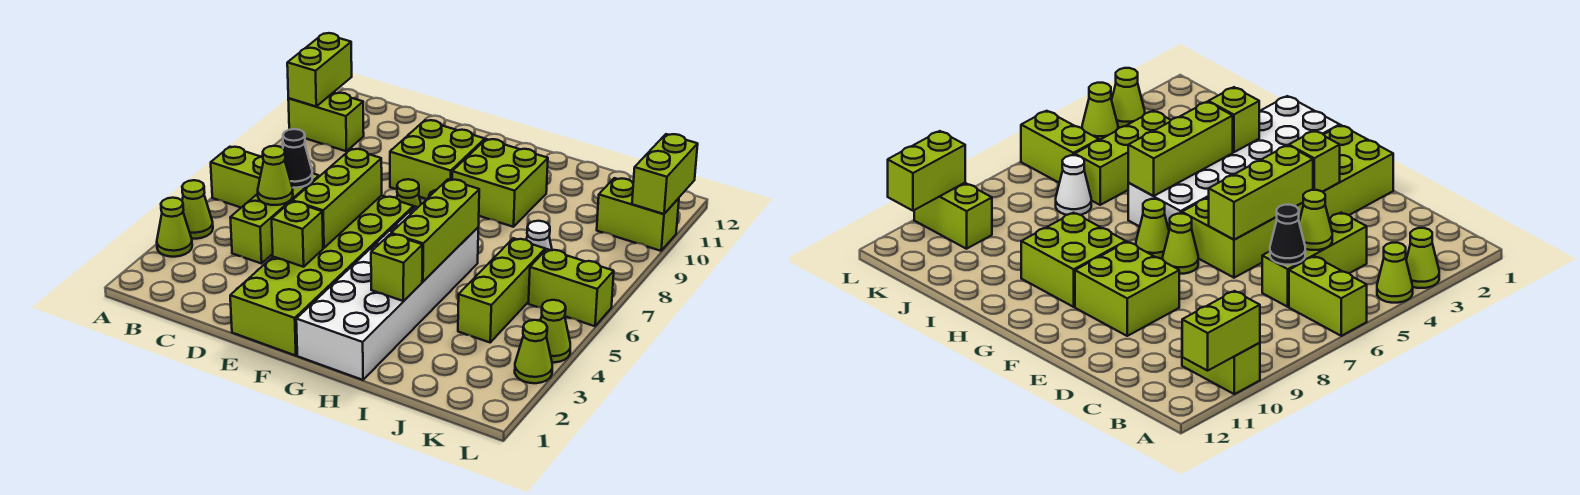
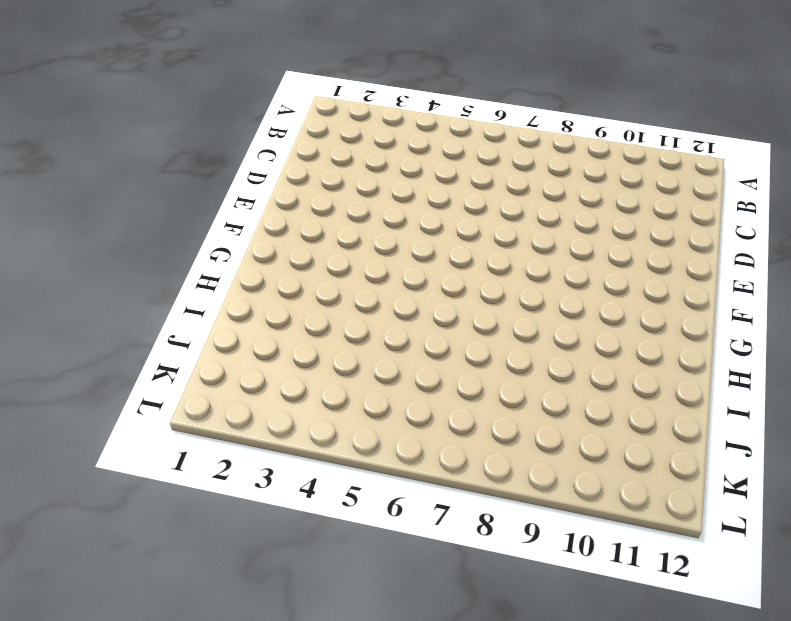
none -> lime cone A3 level 1
none -> lime cone A4 level 1
none -> lime brick A6:B6 level 1

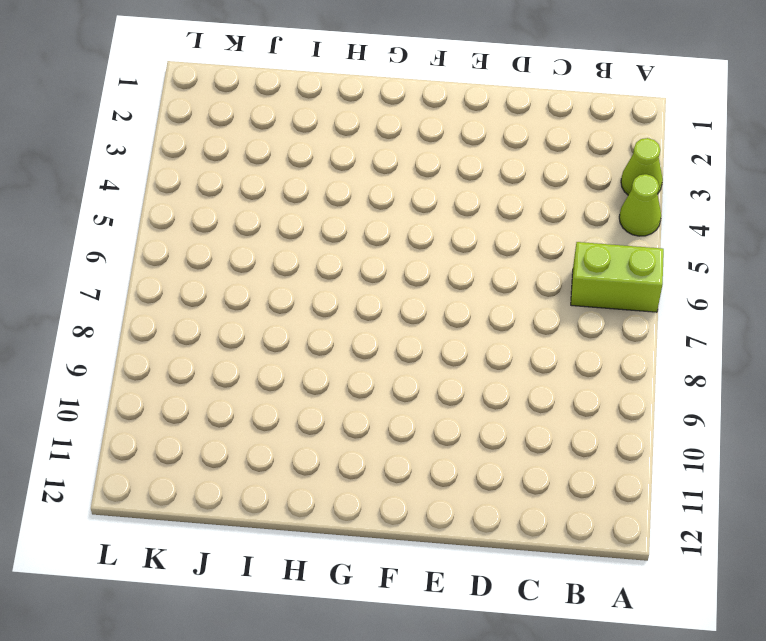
none -> lime brick A10:B10 level 1
none -> lime brick C4:C6 level 1
none -> lime brick E1:F6 level 1

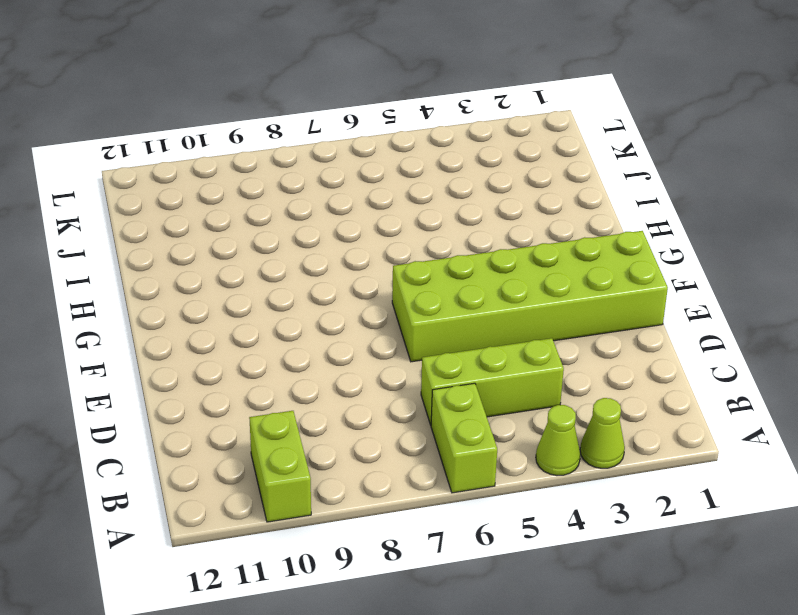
none -> lime brick E9:F10 level 1
none -> lime cone F7 level 1
none -> white brick G1:H6 level 1

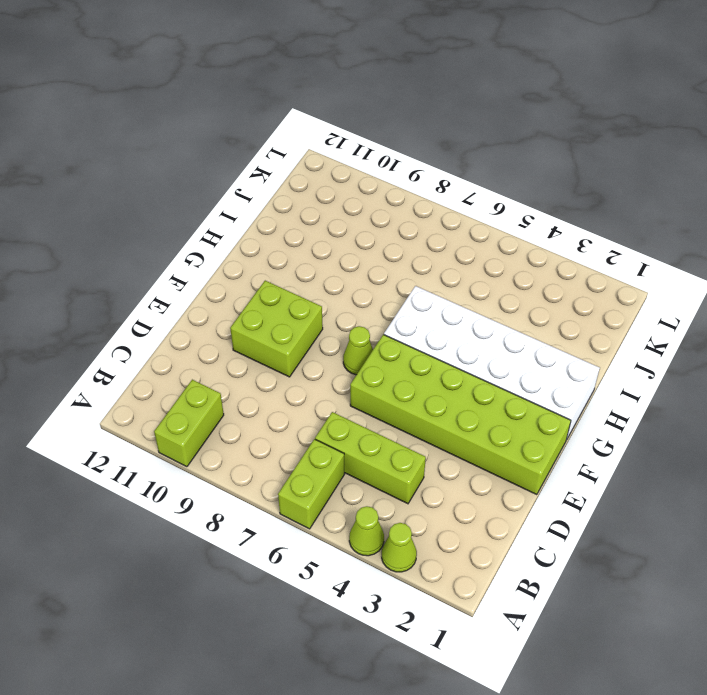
none -> lime cone G7 level 1
none -> lime brick G9:H10 level 1
none -> lime brick J4:J6 level 1

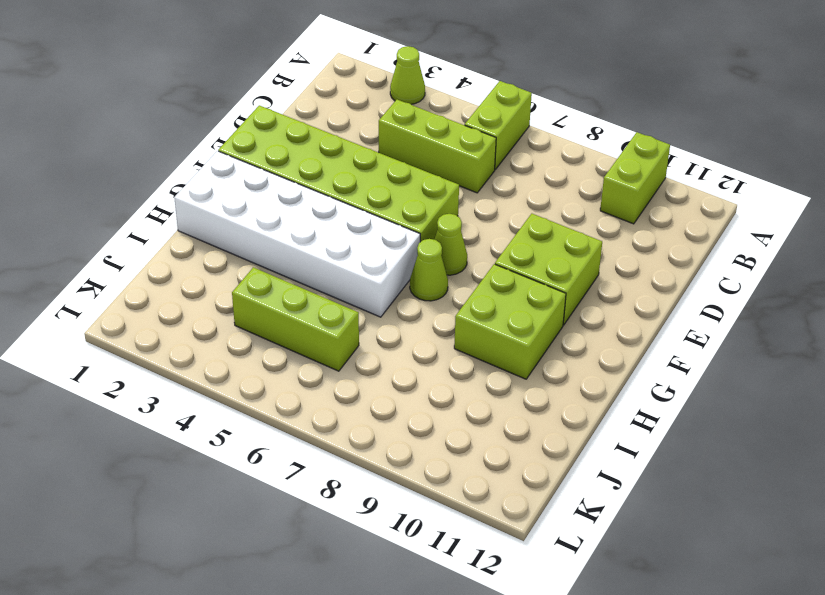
none -> lime cone A4 level 1
none -> white cone J7 level 1
none -> lime brick K6:L6 level 1

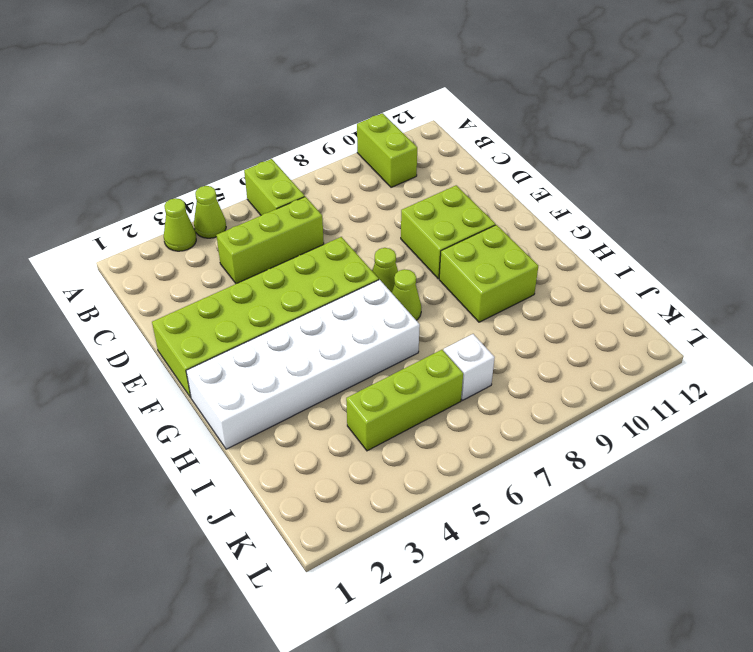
white brick J7 level 1 -> white cone J7 level 1
none -> lime brick K6:L6 level 1
none -> lime brick K10:L10 level 1
none -> lime cone L3 level 1

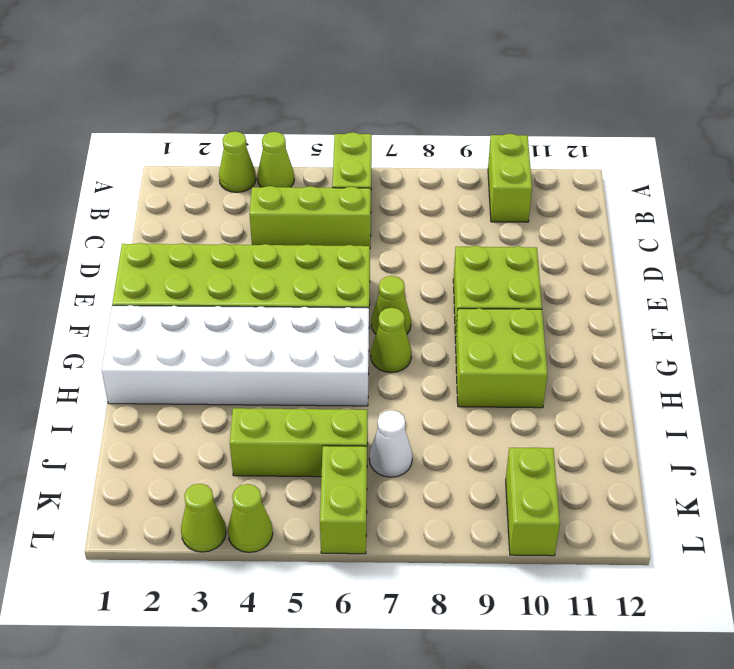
none -> lime brick A10:A11 level 2
none -> lime cone C5 level 2
none -> black cone C6 level 2

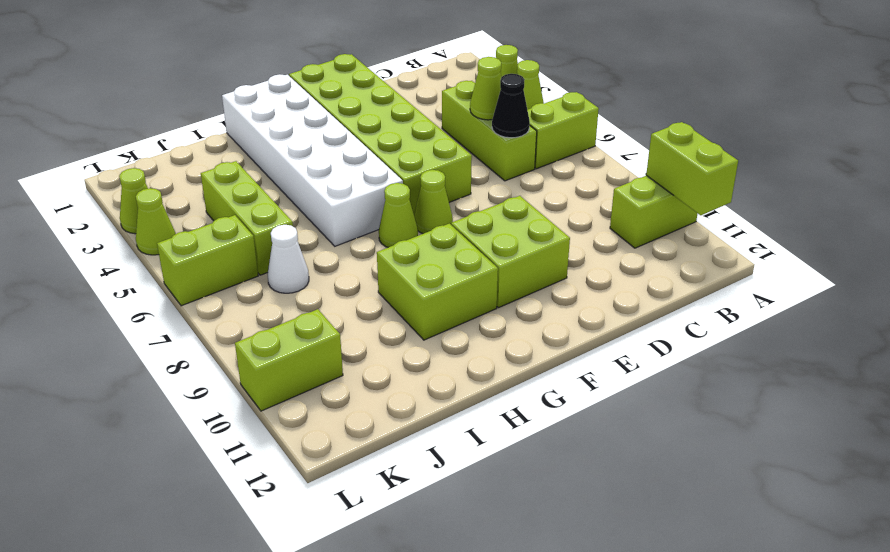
none -> lime brick E3 level 2
none -> lime brick E4:E6 level 2
none -> lime brick H3 level 2

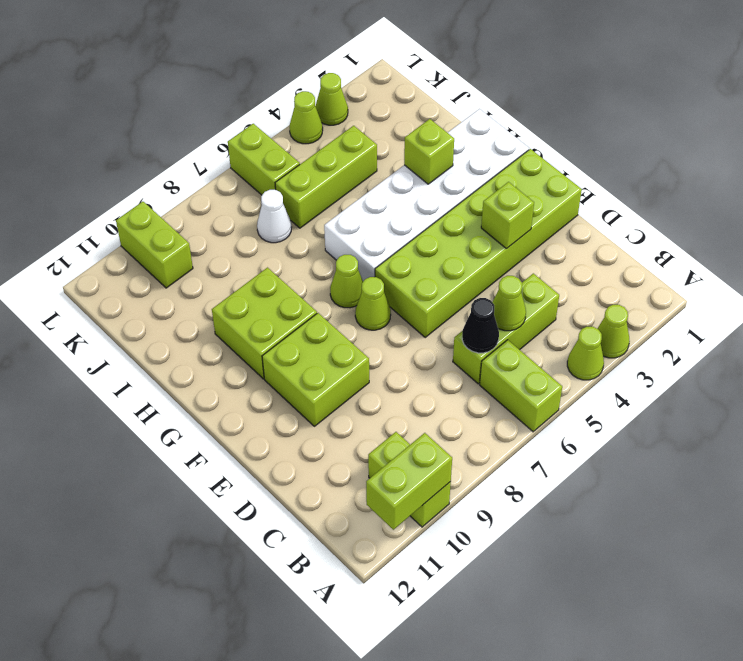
none -> lime brick E4:E6 level 2
none -> lime brick H4:H6 level 2
none -> lime brick L10:L11 level 2

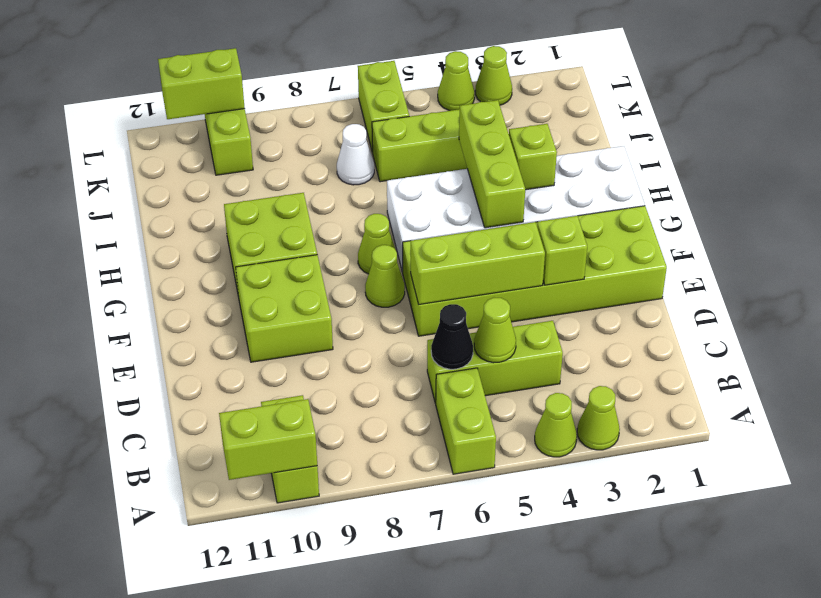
lime brick G4:I4 level 2 -> lime brick H4:H6 level 2

